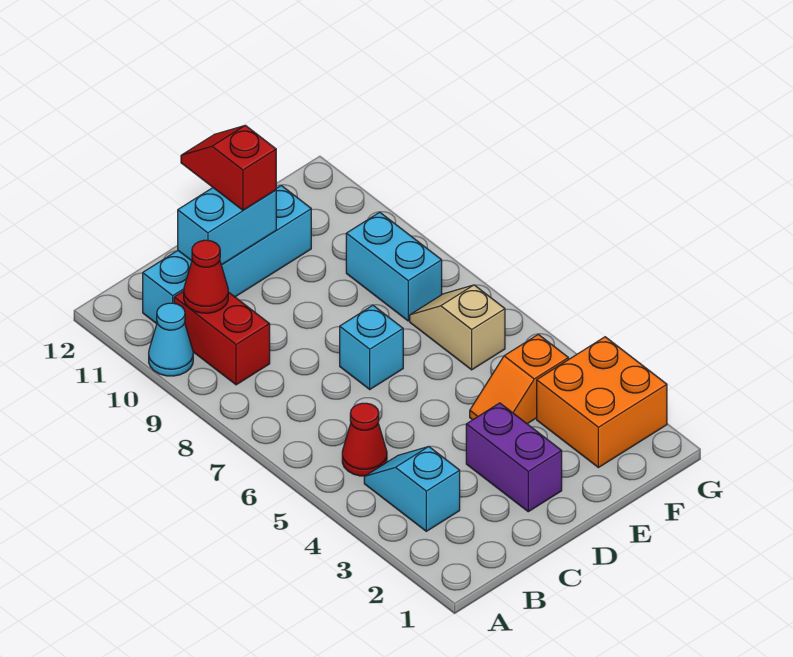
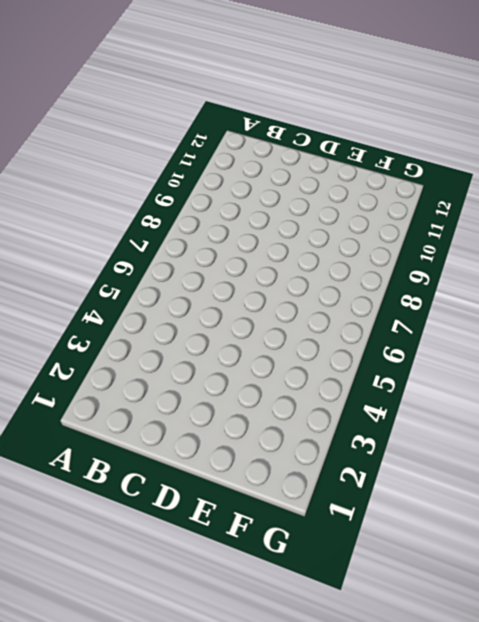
none -> cyan cone A10 level 1
none -> cyan slope B3:B4 level 1 top 3
none -> red cone B5 level 1

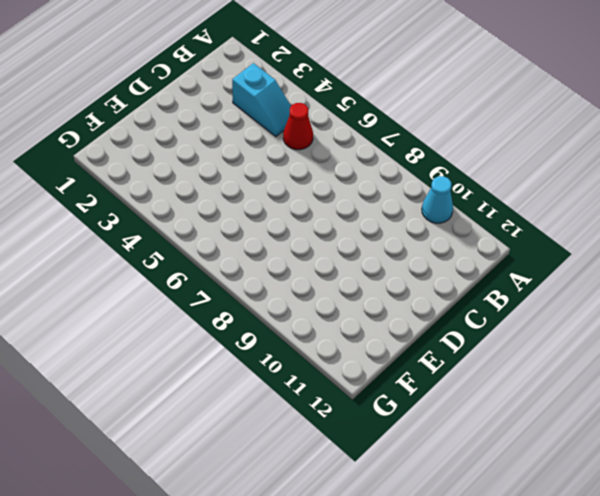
none -> red brick B9:B10 level 1
none -> cyan brick B11:E11 level 1
none -> purple brick D2:D3 level 1

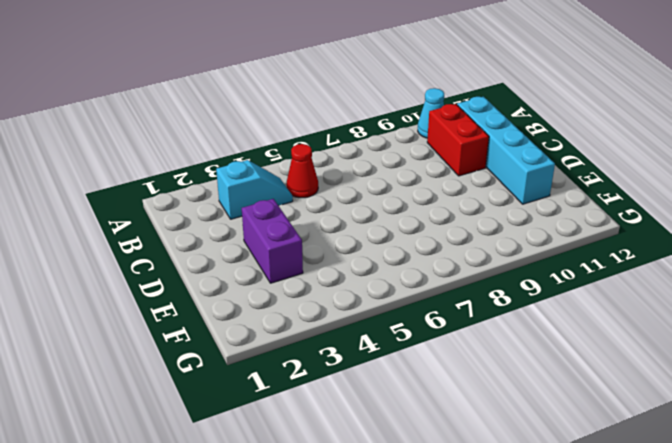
red brick B10:C10 level 1 -> red brick B9:B10 level 1
purple brick D3:E3 level 1 -> purple brick D2:D3 level 1
none -> cyan brick D7 level 1
none -> orange slope E4:F4 level 1 top F
none -> orange brick F2:G3 level 1

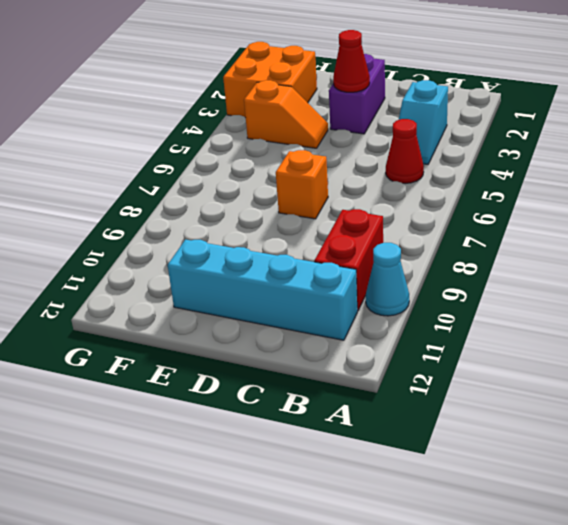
red cone D3 level 2 -> red cone B10 level 2
orange brick D7 level 1 -> cyan brick D7 level 1
none -> tan slope F6:F7 level 1 top 6
none -> cyan brick F8:F9 level 1
none -> cyan brick C11:D11 level 2

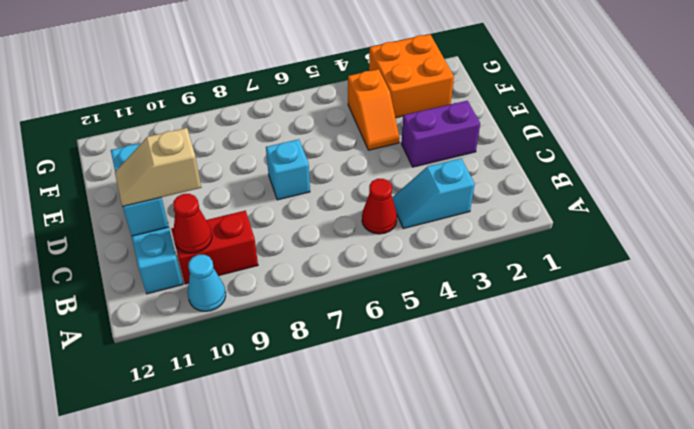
tan slope C10:C11 level 3 top 10 -> tan slope F6:F7 level 1 top 6
none -> cyan brick F8:F9 level 1
none -> red slope D11:D12 level 3 top 11

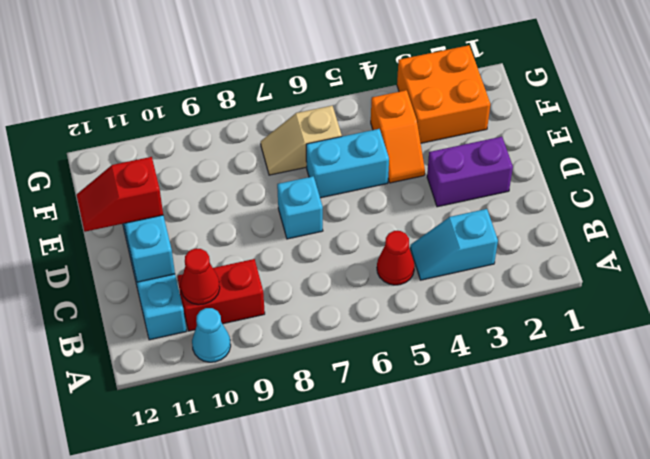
cyan brick E5:E6 level 1 -> cyan brick F8:F9 level 1

